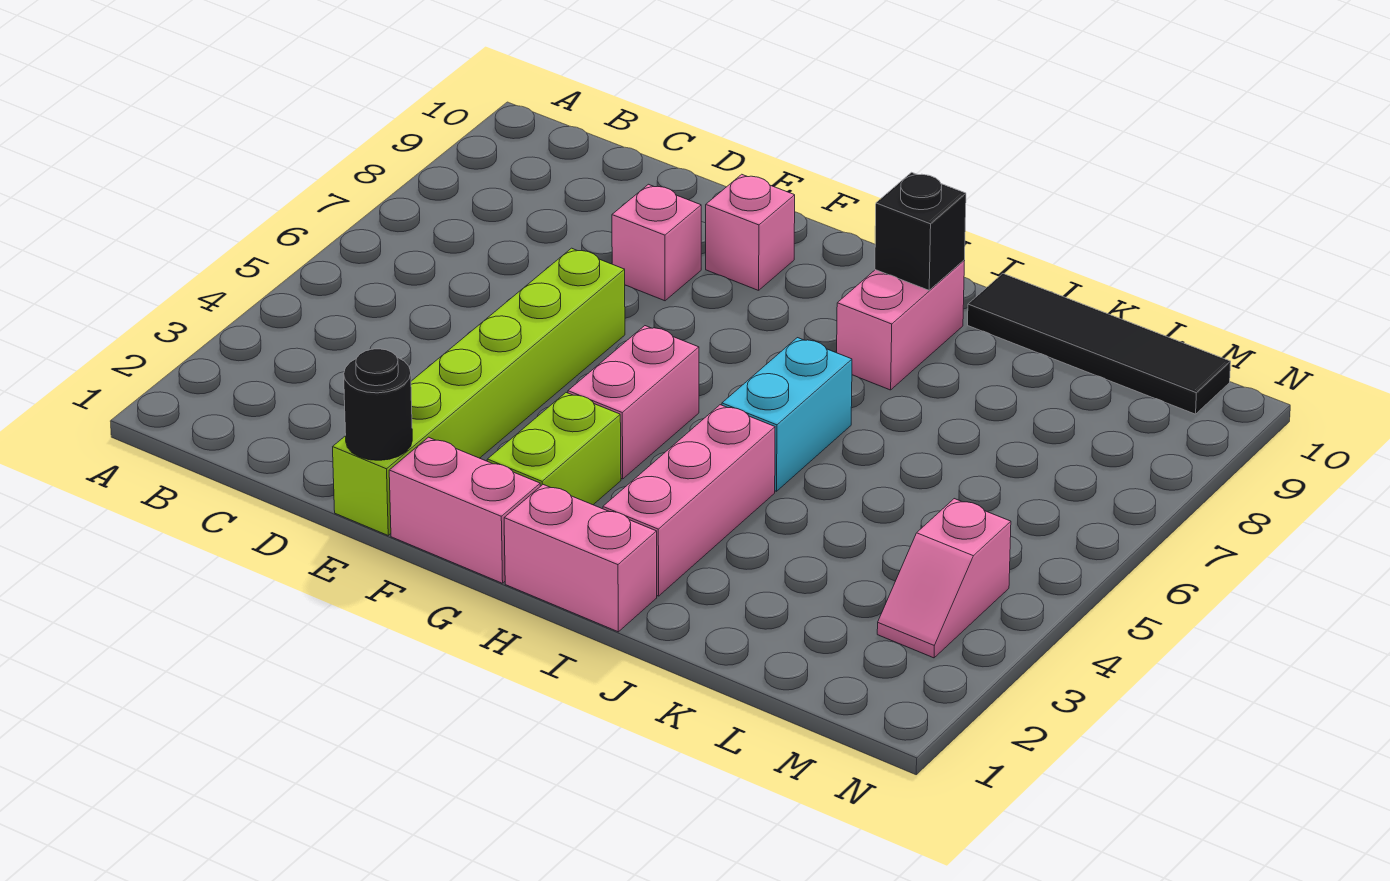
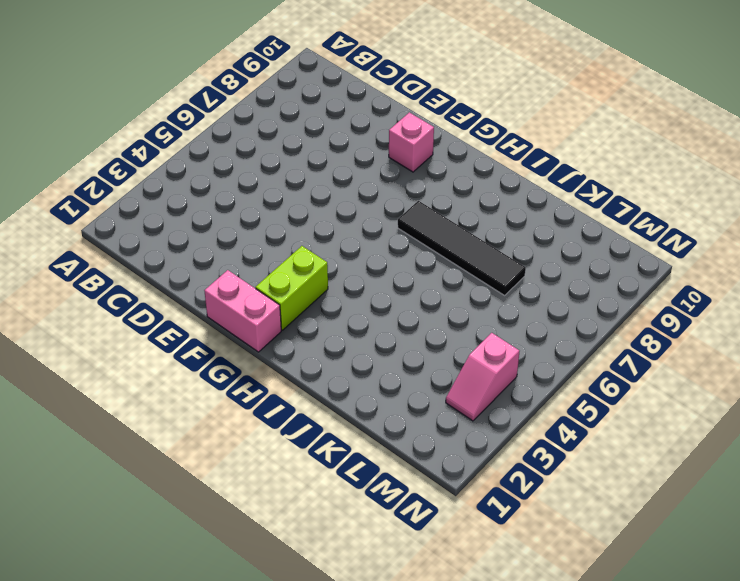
black tile H7:K7 level 1 -> black tile J10:M10 level 1
none -> lime brick E1:E6 level 1
none -> pink brick E8 level 1
none -> pink brick G4:G5 level 1

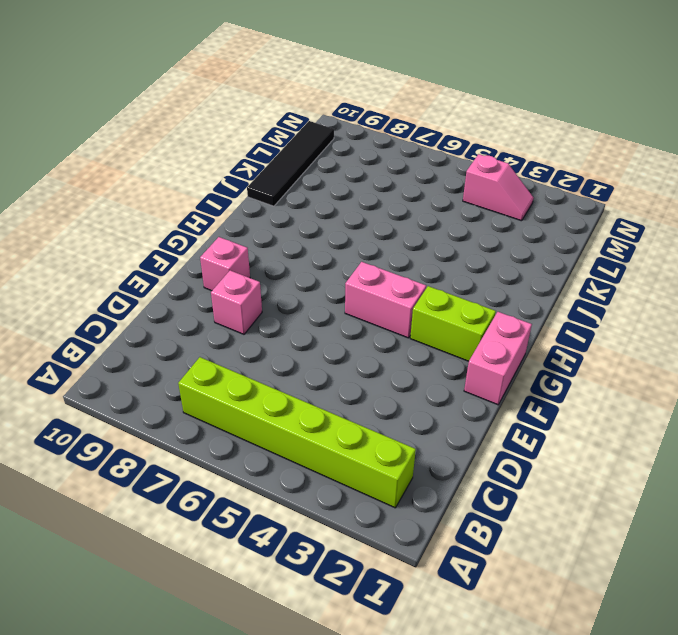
lime brick B2:B7 level 1 -> lime brick E1:E6 level 1
none -> pink brick H1:I1 level 1
none -> pink brick I2:I4 level 1
none -> cyan brick I5:I6 level 1

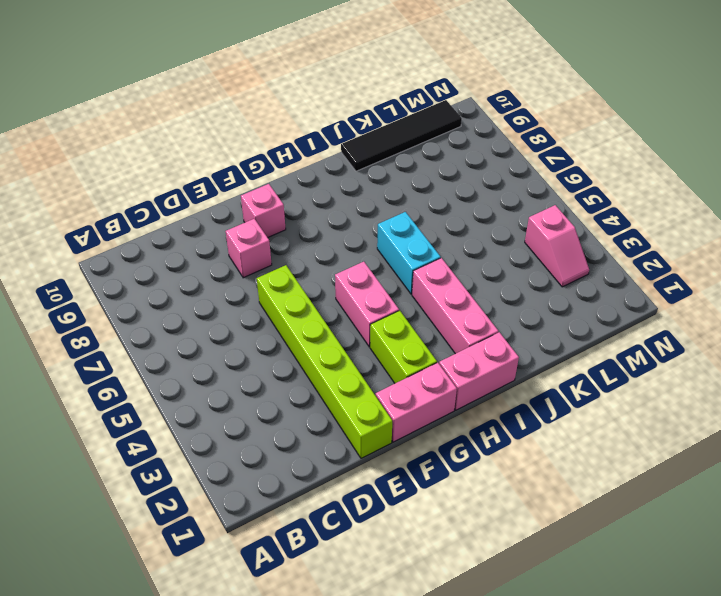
none -> pink brick I8:I9 level 1
none -> black round brick E1 level 2
none -> black brick I9 level 2

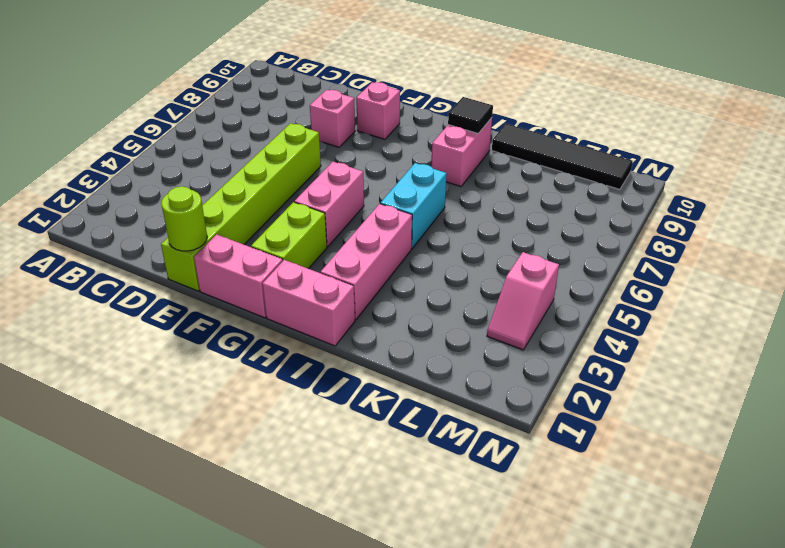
lime round brick E1 level 2 -> black round brick E1 level 2
black tile I9 level 2 -> black brick I9 level 2

